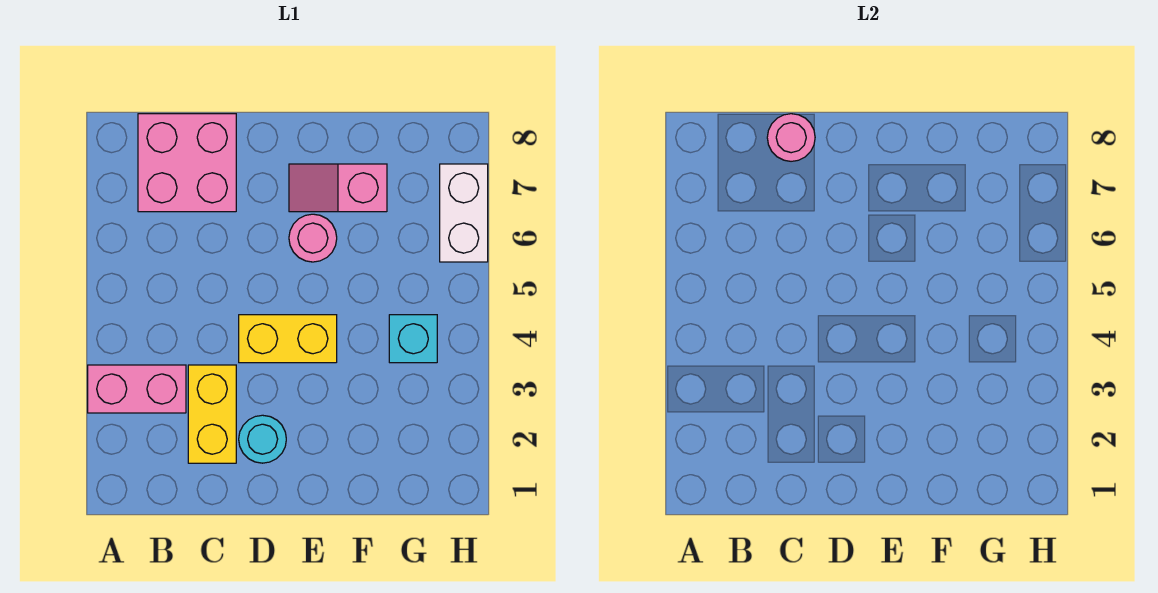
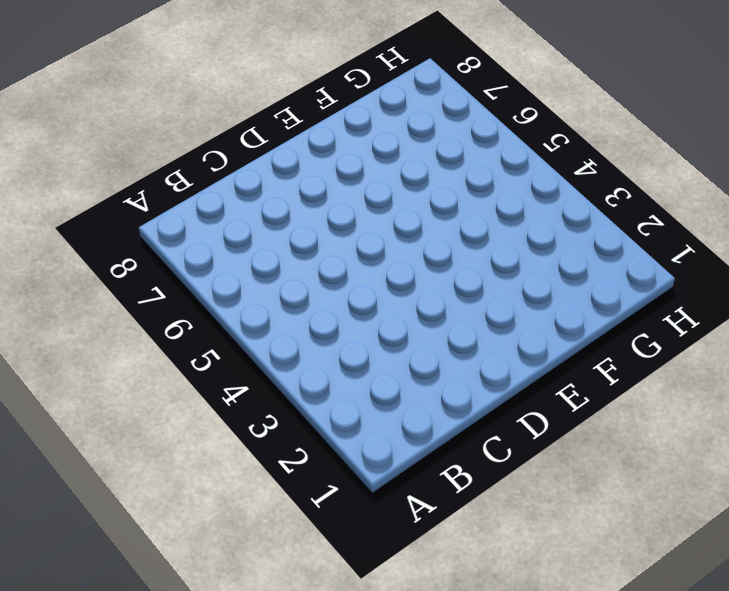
none -> pink brick A3:B3 level 1
none -> pink brick B7:C8 level 1

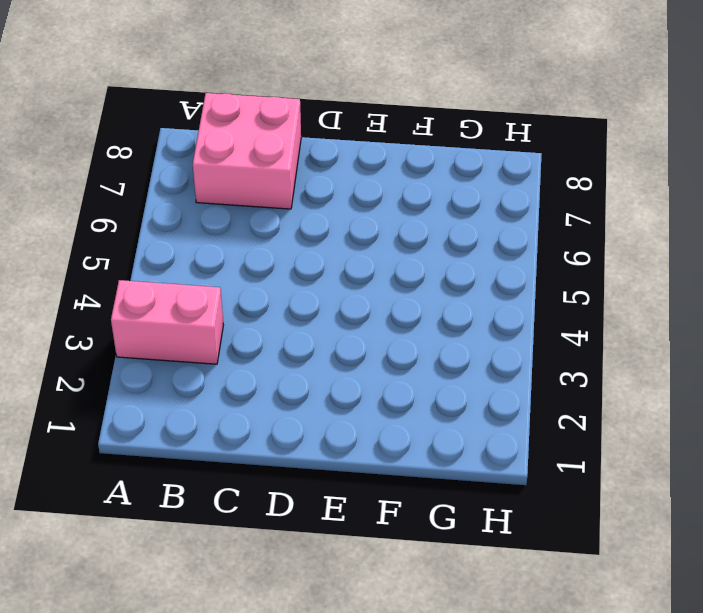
none -> yellow brick C2:C3 level 1
none -> cyan round brick D2 level 1

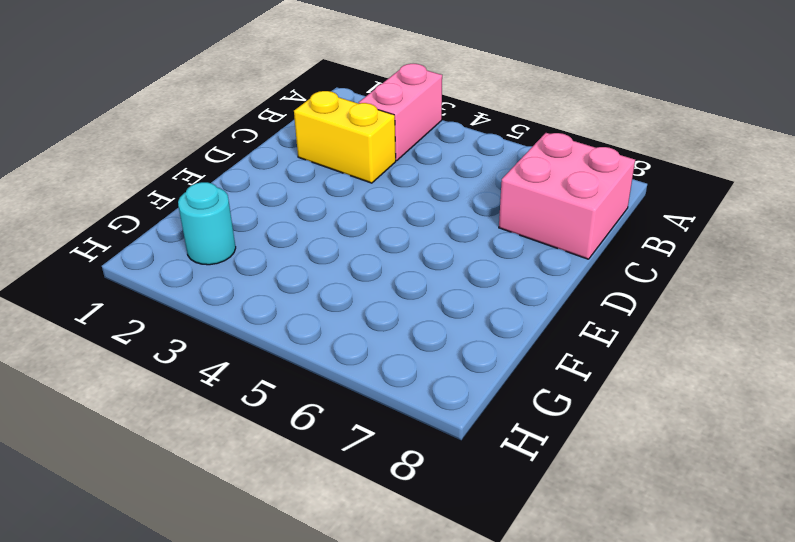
cyan round brick G2 level 1 -> cyan round brick D2 level 1
none -> yellow brick D4:E4 level 1
none -> pink round brick E6 level 1

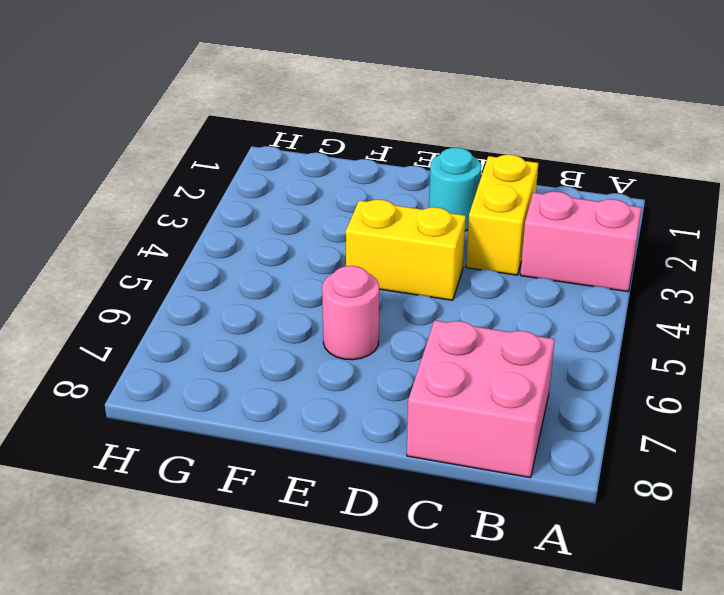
none -> pink slope E7:F7 level 1 top F
none -> cyan brick G4 level 1

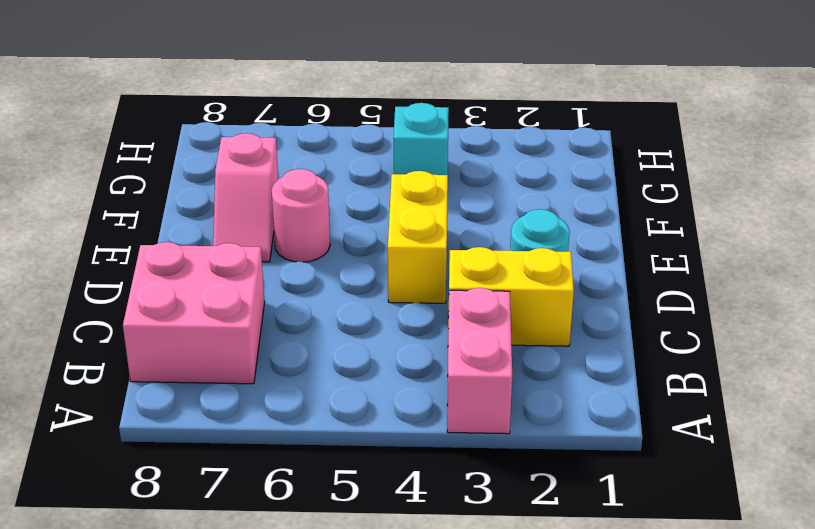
none -> white brick H6:H7 level 1
none -> pink round brick C8 level 2

